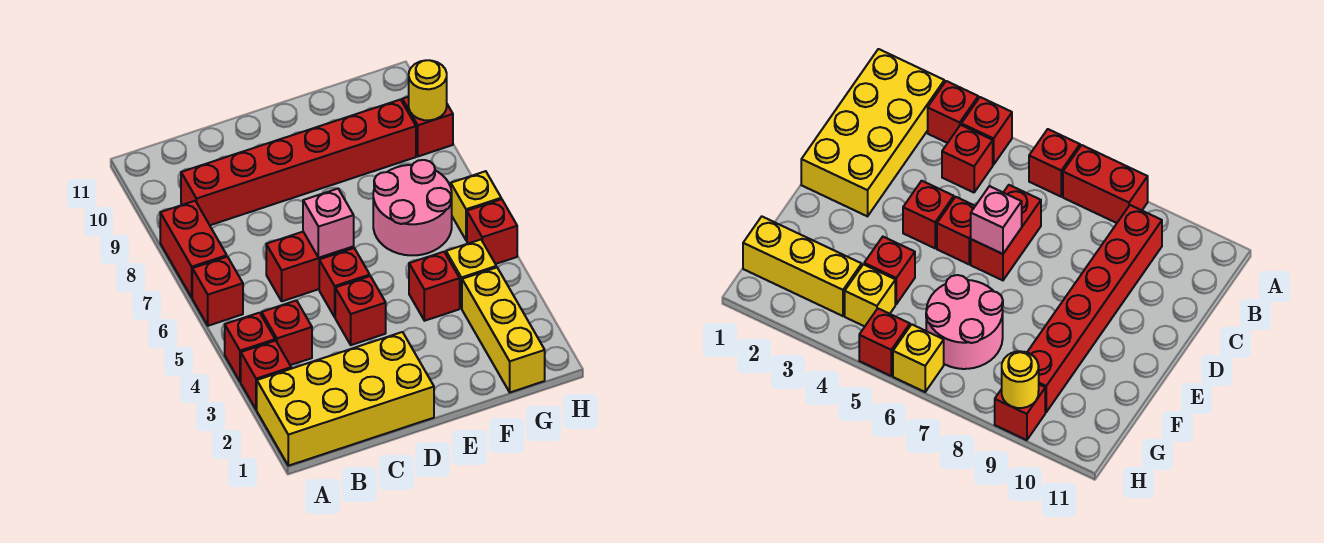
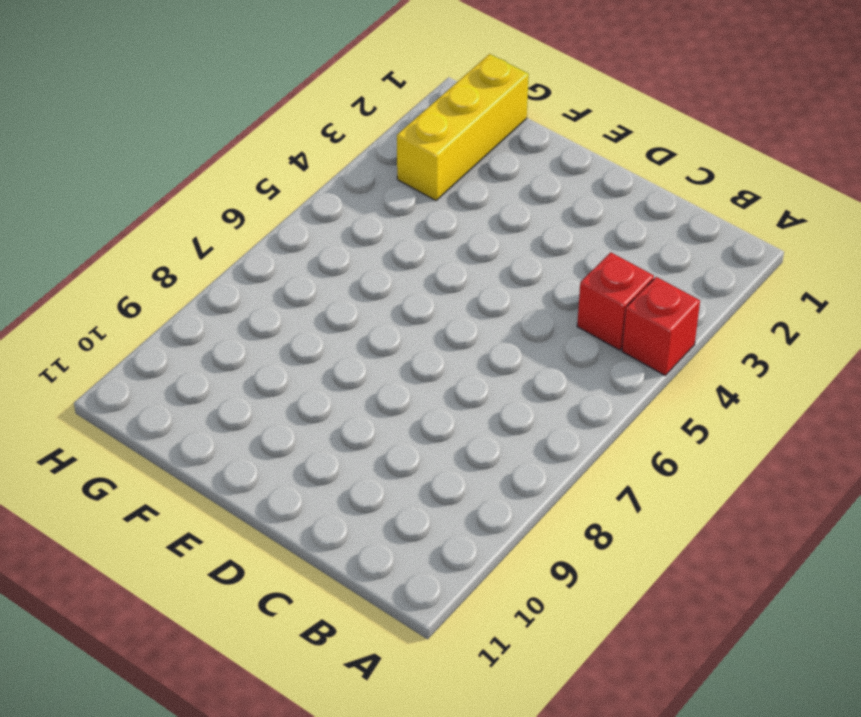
none -> yellow brick A1:D2 level 1
none -> red brick A3 level 1
none -> red brick A6 level 1

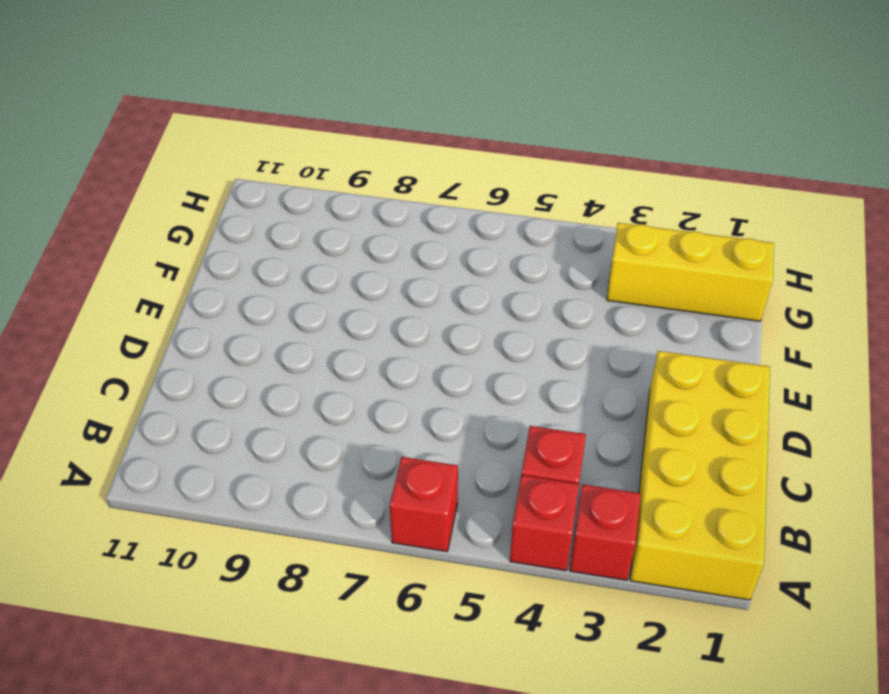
none -> red brick A7:A8 level 1
none -> red brick B9:G9 level 1
none -> red brick C6:D6 level 1

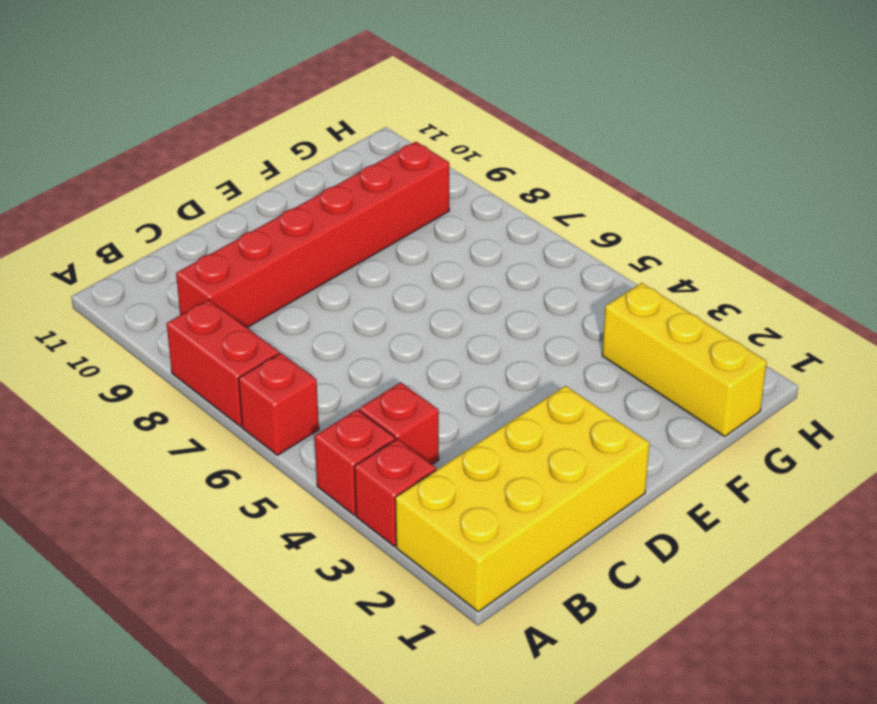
none -> red brick C6:D6 level 1
none -> red brick D4 level 1
none -> red brick D5 level 1

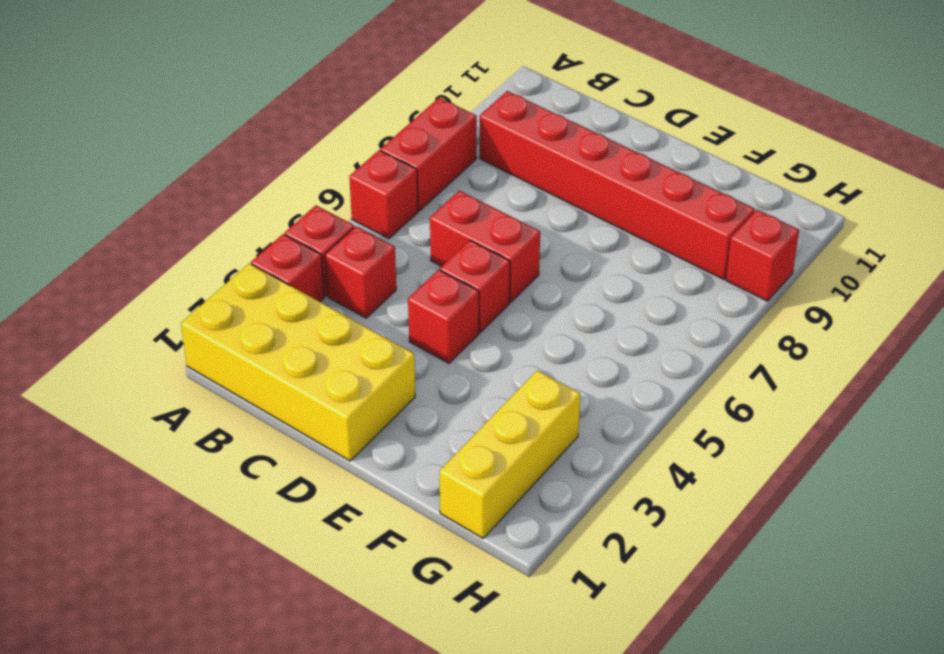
none -> red brick F4 level 1
none -> pink round brick F6:G7 level 1
none -> yellow brick G4 level 1

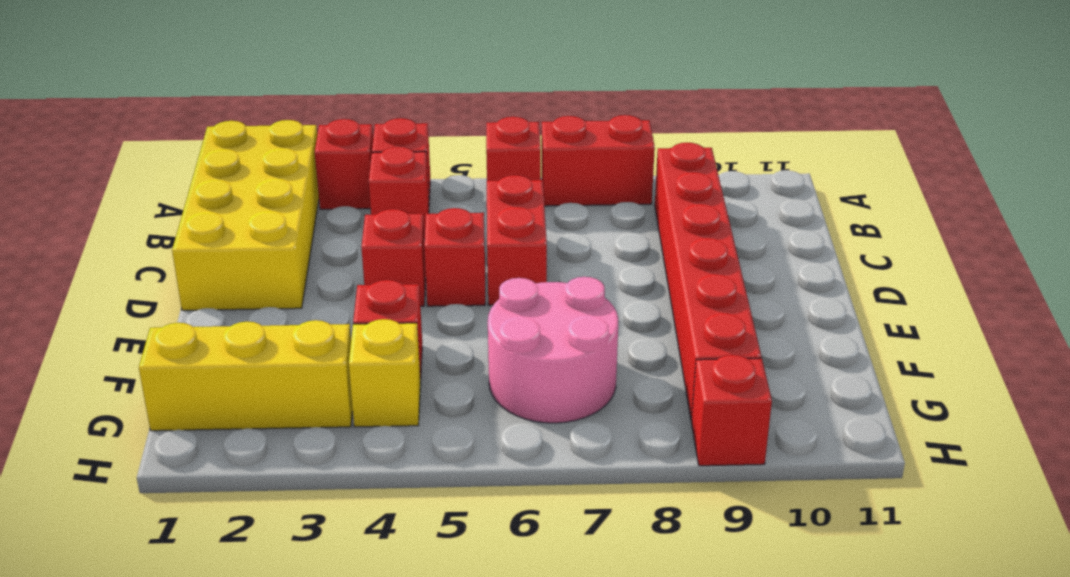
none -> red brick H5 level 1
none -> yellow brick H6 level 1
none -> pink brick D6 level 2

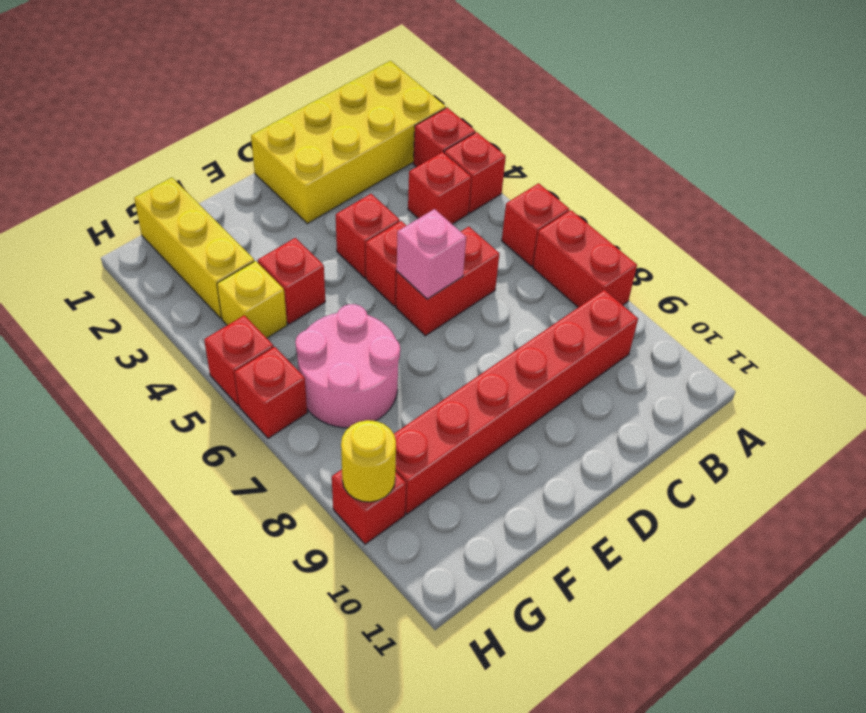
red brick H6 level 1 -> yellow brick H6 level 1

